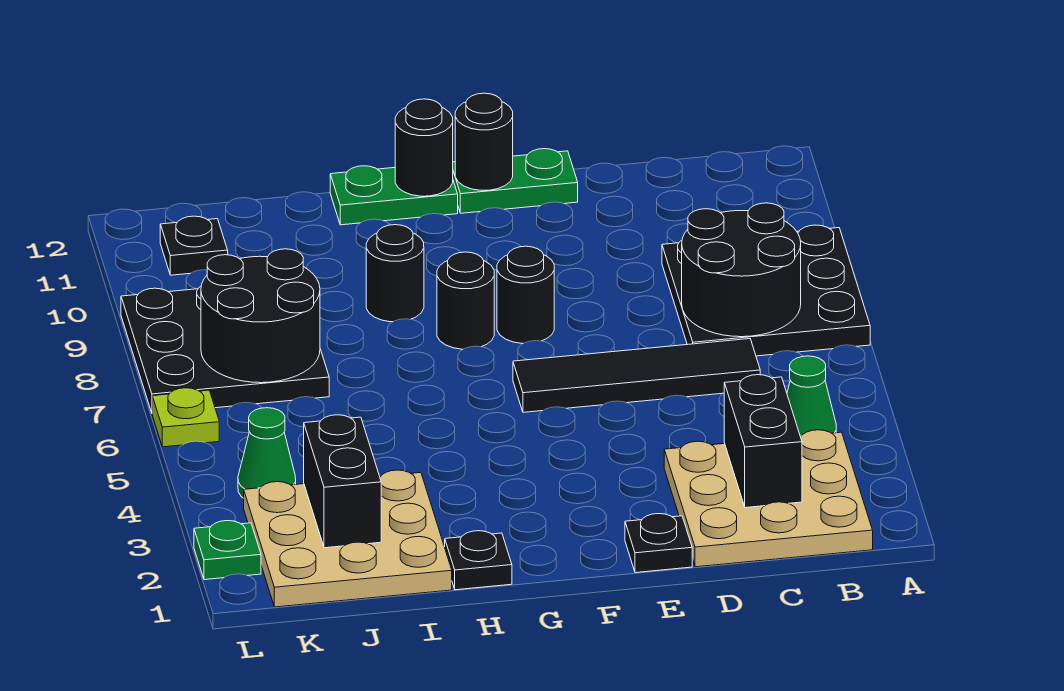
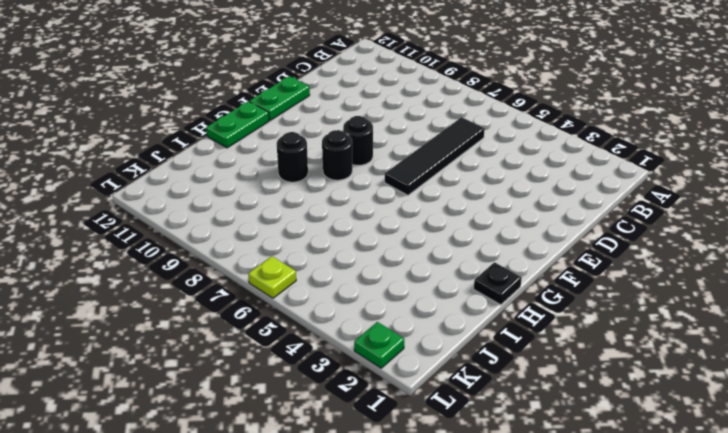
none -> black plate A7:C9 level 1
none -> tan plate B1:D3 level 1
none -> green cone B4 level 1

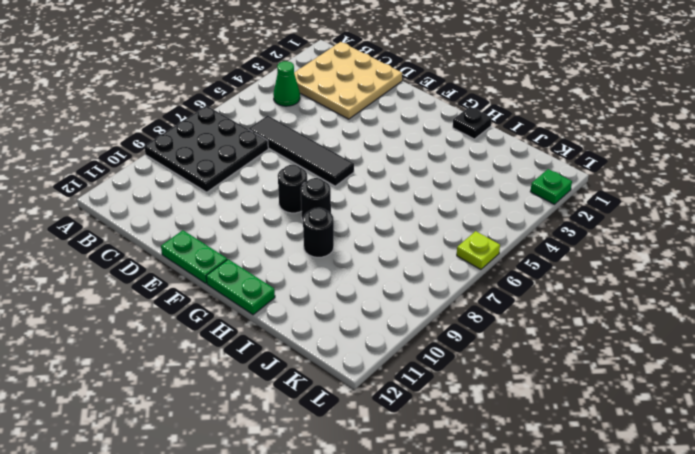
none -> black plate E1 level 1
none -> tan plate I1:K3 level 1
none -> black plate J7:L9 level 1

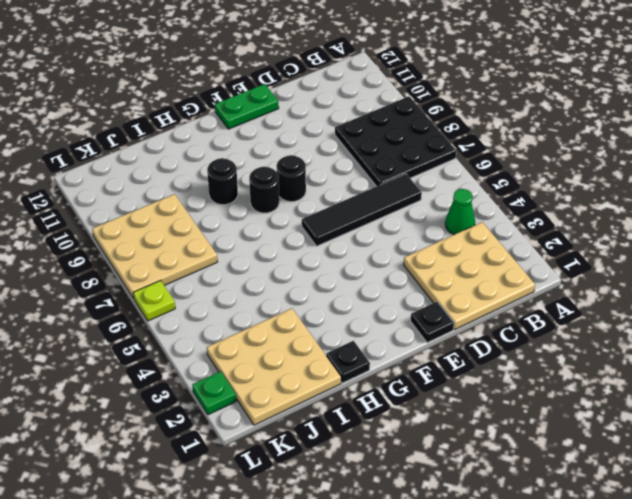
tan plate J7:L9 level 1 -> black plate J7:L9 level 1
none -> green plate G12:H12 level 1
none -> green cone K4 level 1
none -> black plate K11 level 1

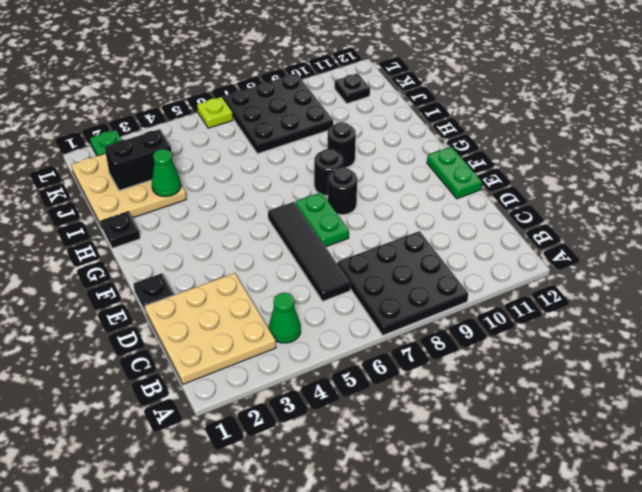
green plate E7:F7 level 1 -> green plate G12:H12 level 1
green cone I3 level 2 -> green cone K4 level 1
none -> black round brick B7:C8 level 2
none -> black brick C2:C3 level 2
none -> black round brick F12 level 2

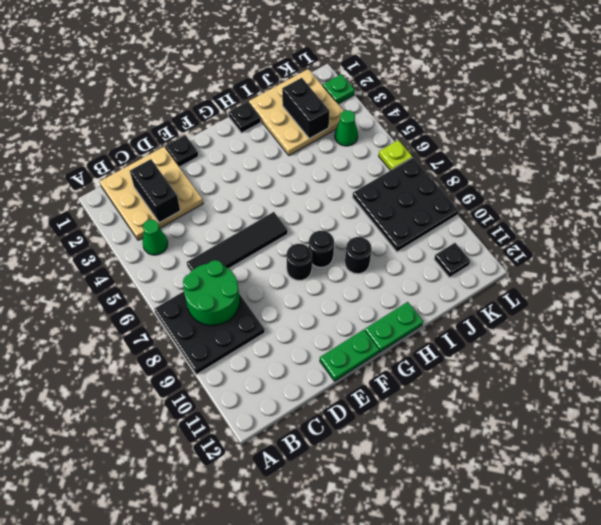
green round brick B7:C8 level 2 -> black round brick B7:C8 level 2
none -> black round brick F12 level 2
none -> black round brick G12 level 2
none -> black round brick J7:K8 level 2

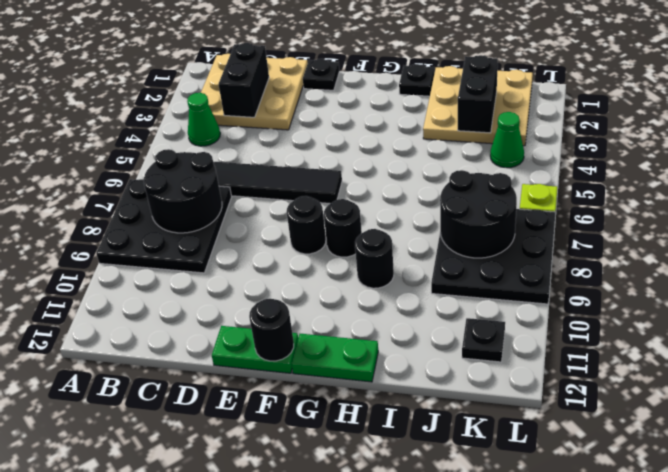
none -> green plate L2 level 1
none -> black round brick G12 level 2

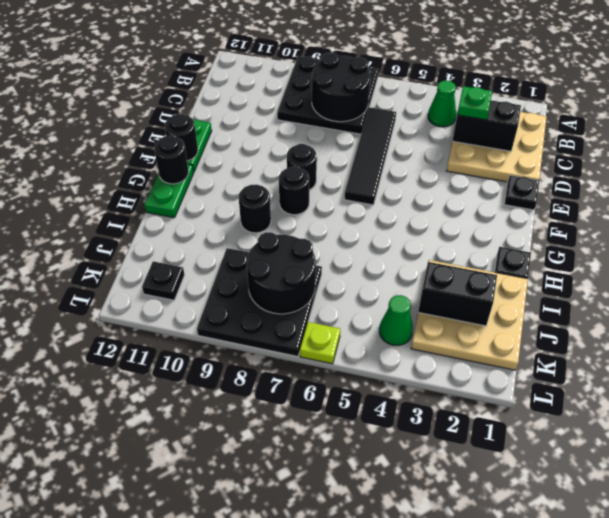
green plate C3 level 3 -> green plate L2 level 1

